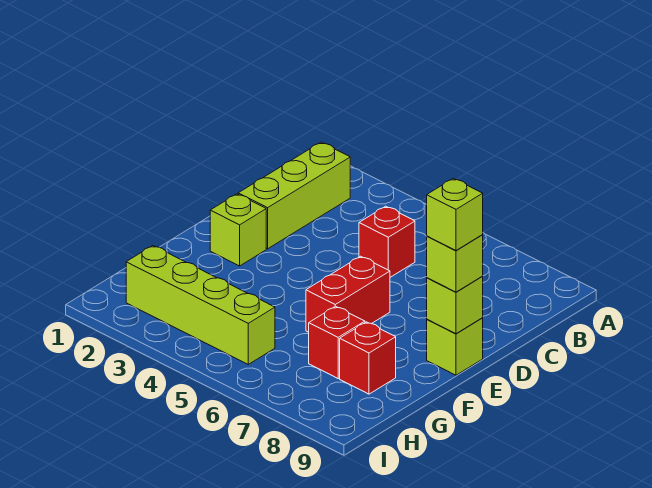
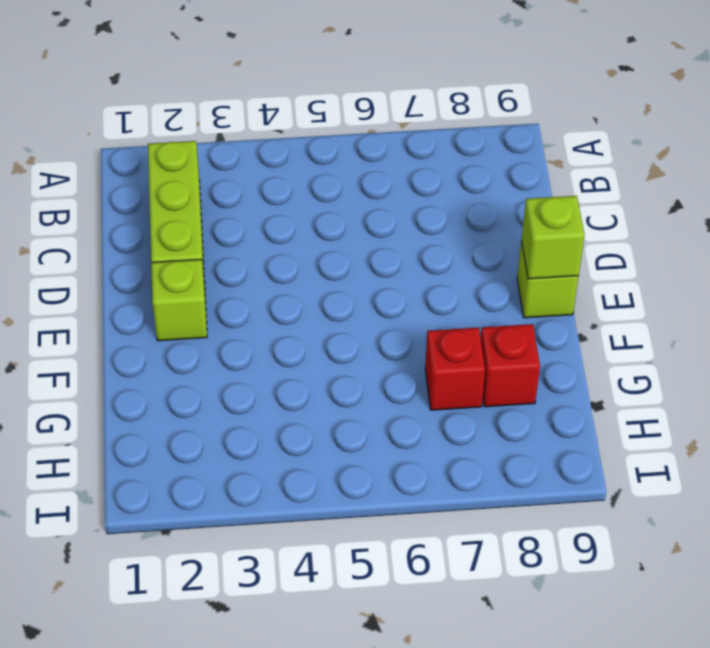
none -> red brick C5 level 1
none -> red brick E6:F6 level 1

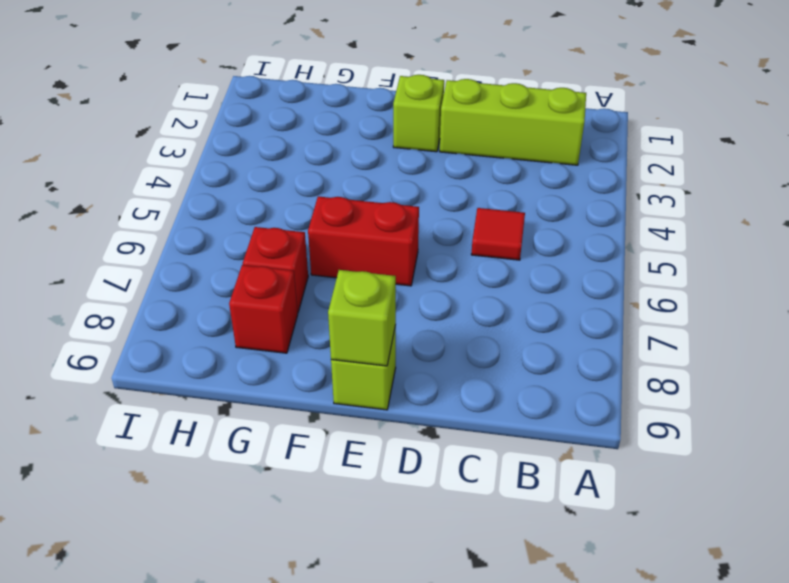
red tile C5 level 1 -> red brick C5 level 1
none -> lime brick H2:H5 level 1
none -> lime brick E9 level 3

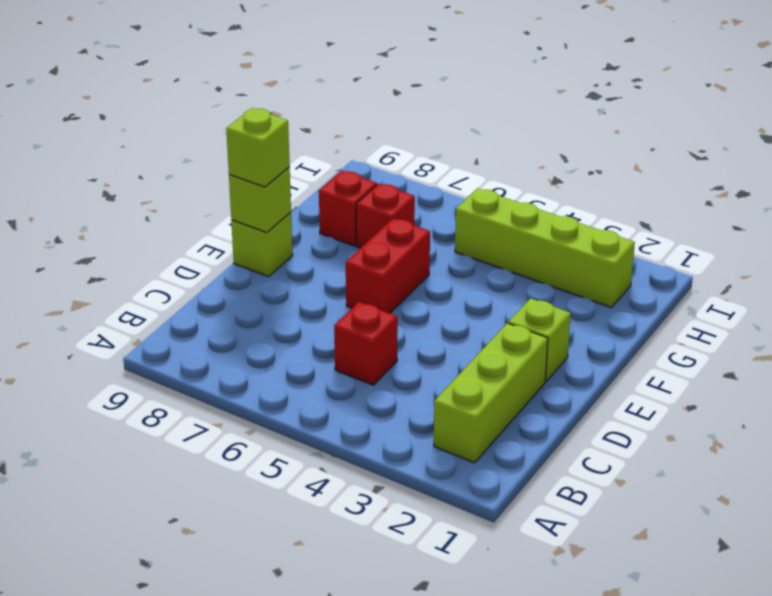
none -> lime brick E9 level 4

